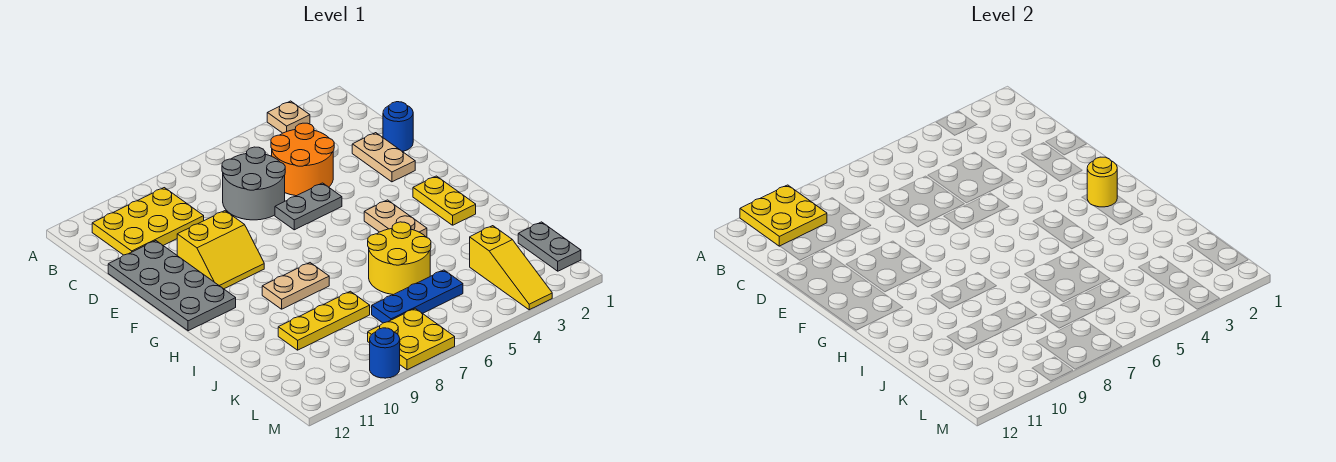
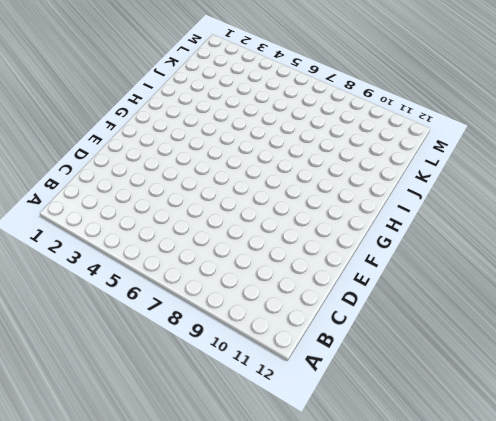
none -> tan plate A3 level 1
none -> yellow plate B9:C11 level 1
none -> orange round brick C4:D5 level 1

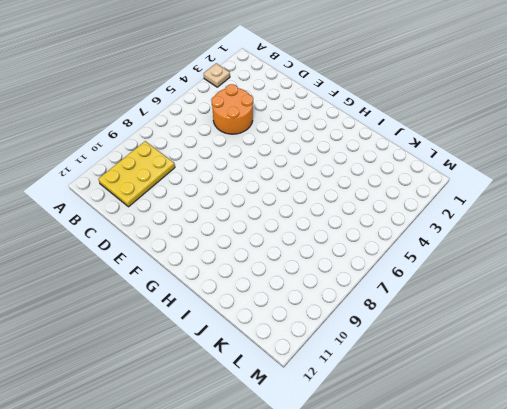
none -> grey round brick C6:D7 level 1
none -> blue round brick D1 level 1
none -> tan plate D2:E2 level 1

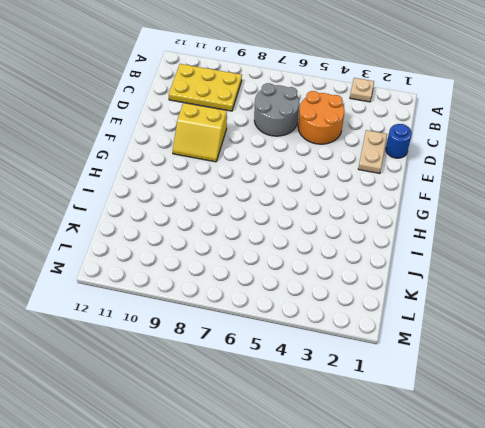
none -> grey plate D11:G12 level 1
none -> grey plate E5:E6 level 1
none -> yellow plate G2:H2 level 1

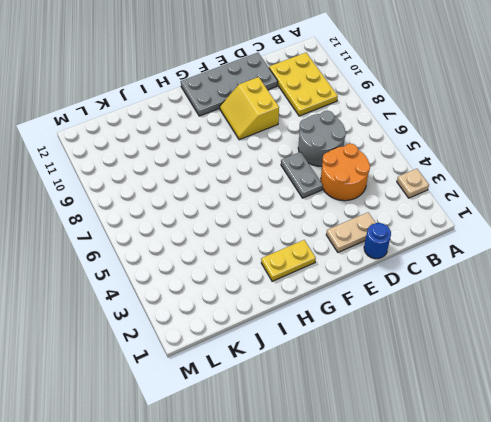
none -> tan plate G4:H4 level 1
none -> tan plate H8:H9 level 1
none -> yellow round brick I5:J6 level 1

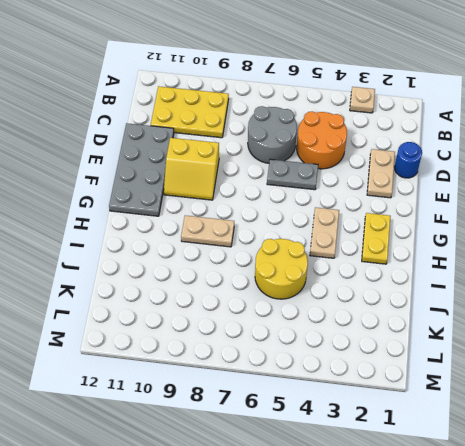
none -> yellow plate J8:J10 level 1
none -> grey plate K1:L1 level 1
none -> yellow slope K3:M3 level 1 top K

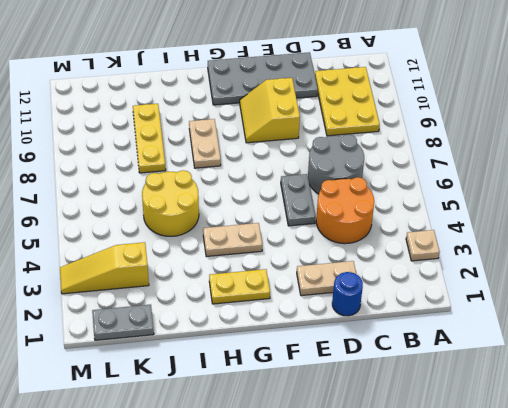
none -> blue plate K5:K7 level 1
none -> yellow plate L7:M8 level 1
none -> blue round brick M9 level 1

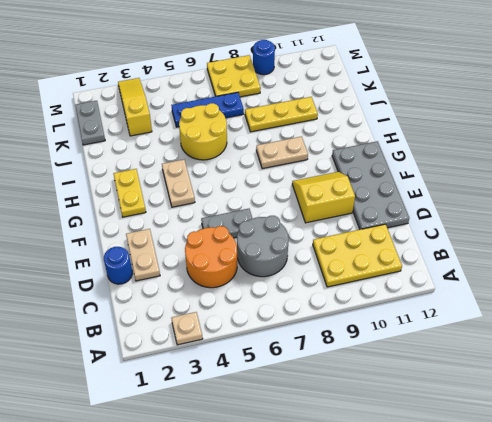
none -> yellow plate A10:B11 level 2
none -> yellow round brick G2 level 2

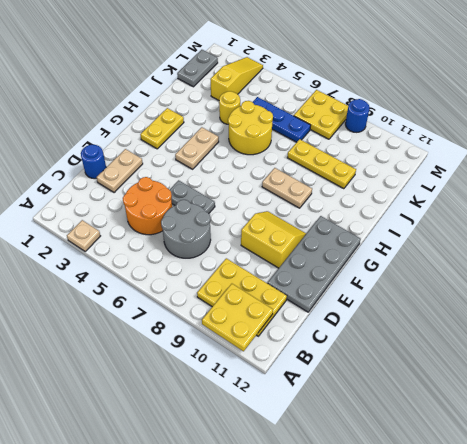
yellow round brick J4 level 1 -> yellow round brick G2 level 2

